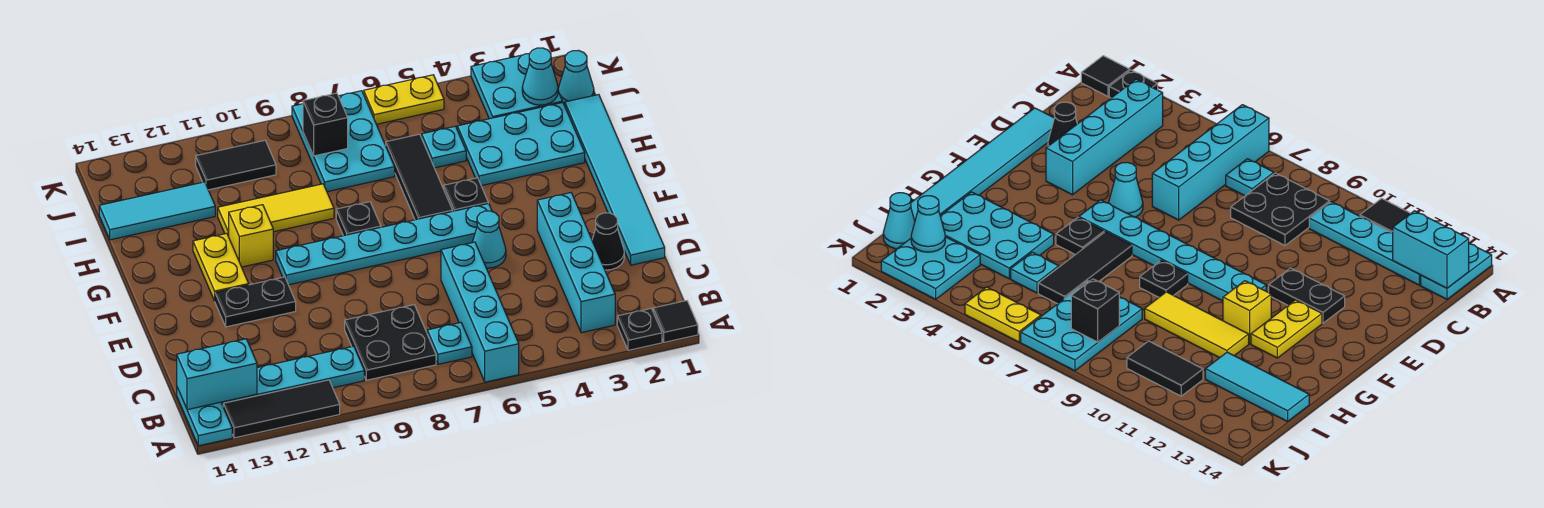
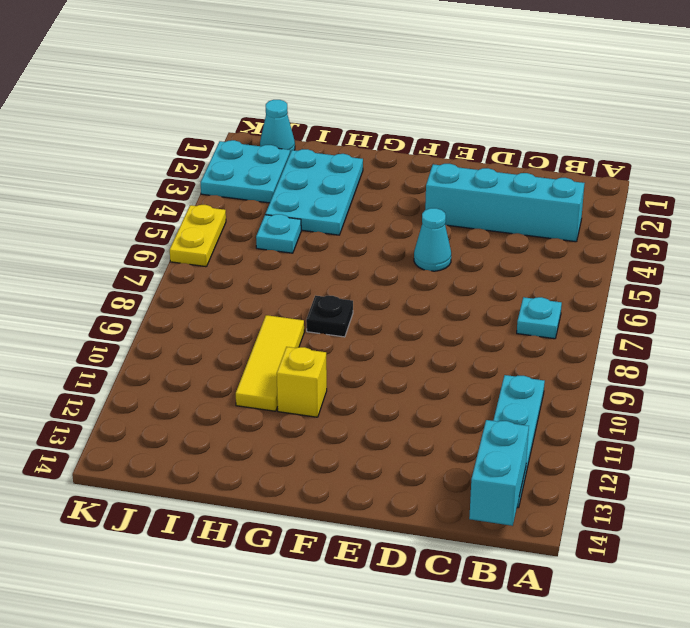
none -> black tile A1 level 1
none -> black plate A2 level 1
none -> cyan brick A6:D6 level 1
none -> black tile A11:A13 level 1

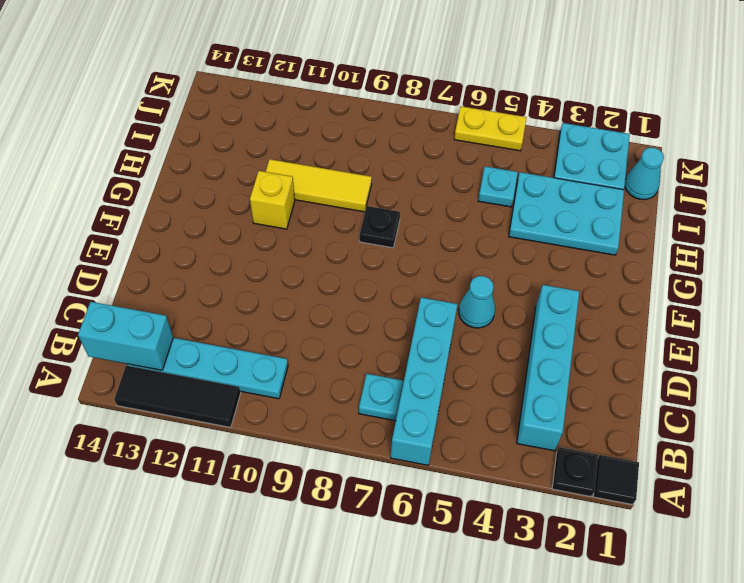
none -> cyan plate A14:B14 level 1
none -> black plate B8:C9 level 1
none -> cyan tile D1:I1 level 1
none -> black cone D2 level 1

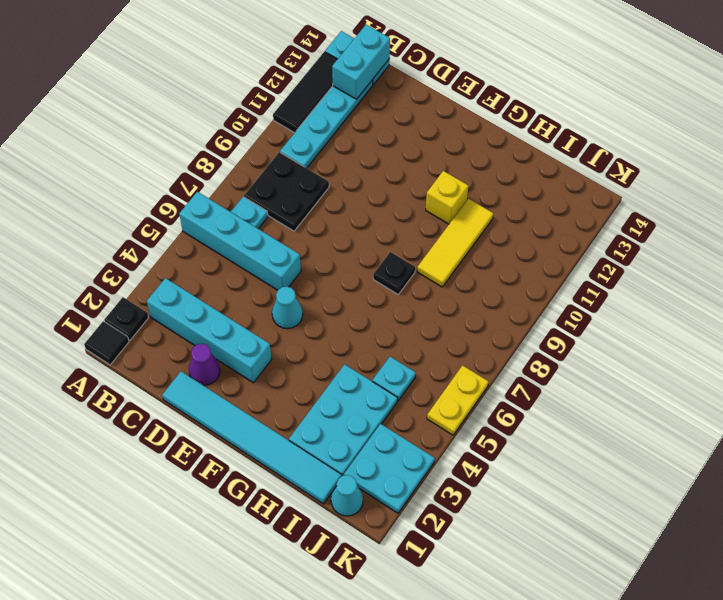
purple cone D2 level 1 -> black cone D2 level 1
none -> black plate E11:E12 level 1
none -> cyan plate F5:F10 level 1
none -> yellow plate F12:G12 level 1
none -> black plate G5 level 1

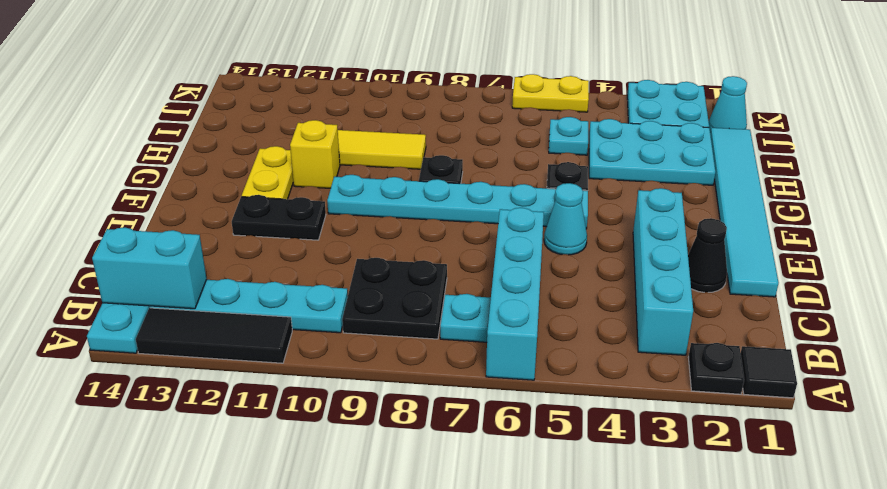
none -> black tile G6:I6 level 1
none -> cyan plate I7:K8 level 1
none -> cyan tile I12:I14 level 1
none -> black tile J10:J11 level 1

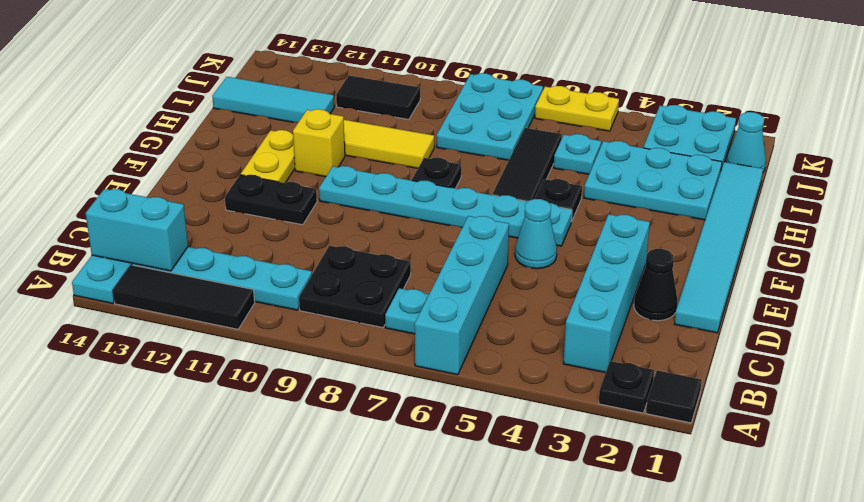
none -> cyan cone J2 level 2
none -> black brick J8 level 2

